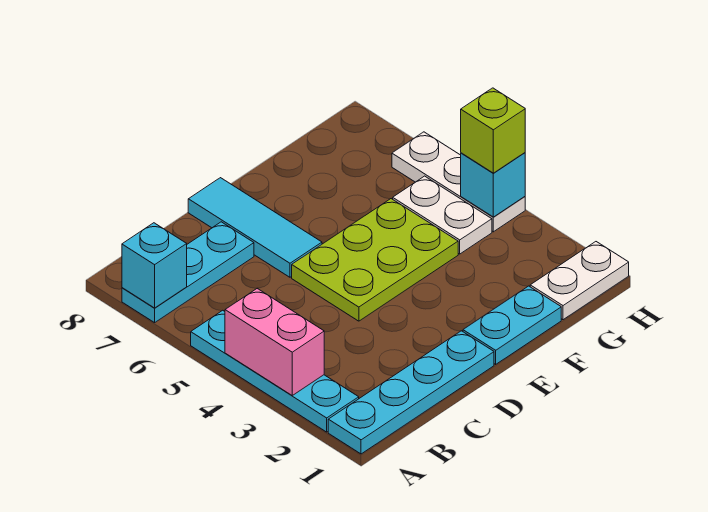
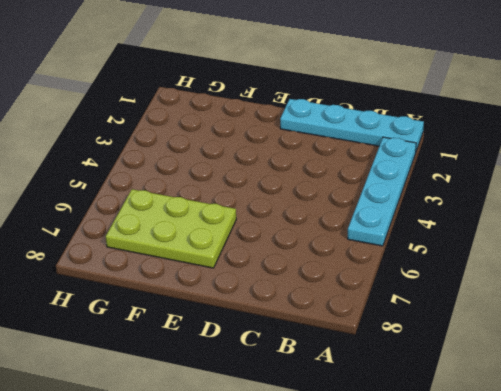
lime plate E6:G7 level 1 -> lime plate D4:F5 level 1
none -> cyan plate A7:C7 level 1
none -> cyan tile D6:D8 level 1
none -> cyan plate E1:F1 level 1

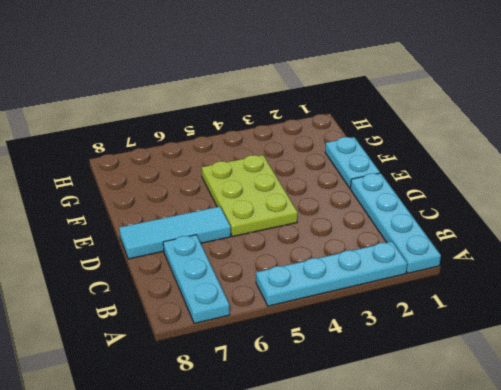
none -> white plate G1:H1 level 1
none -> white plate G4:G5 level 1
none -> white plate H4:H6 level 1

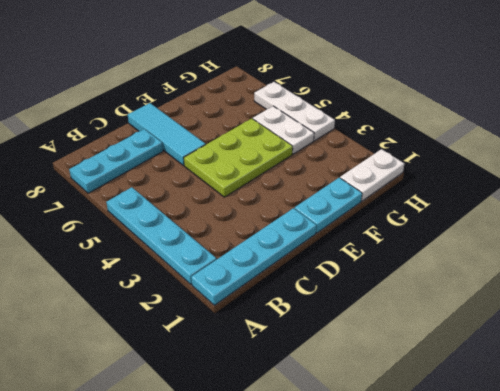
none -> pink brick A3:A4 level 2
none -> cyan brick A7 level 2
none -> cyan brick H4 level 2

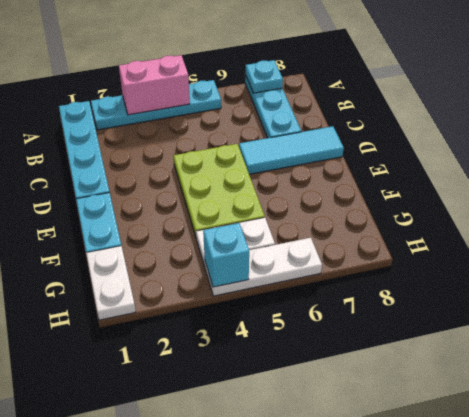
cyan plate A7 level 2 -> cyan brick A7 level 2
none -> lime brick H4 level 3

